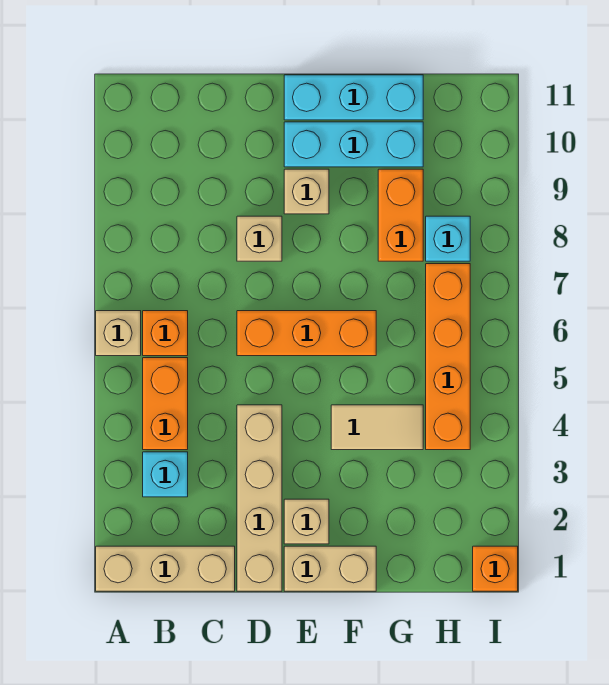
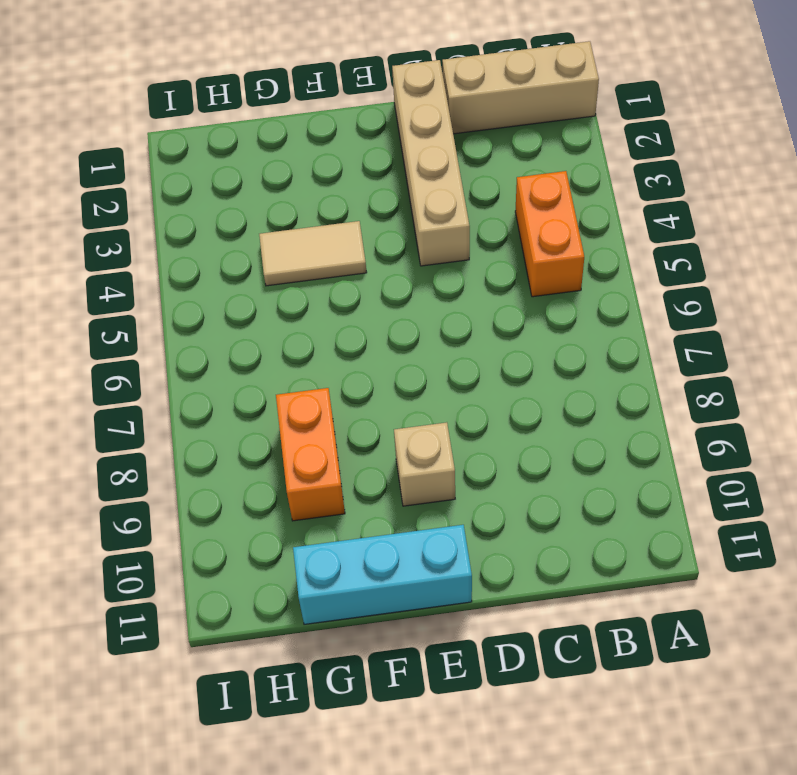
none -> tan brick A6 level 1
none -> cyan brick B3 level 1
none -> orange brick B6 level 1

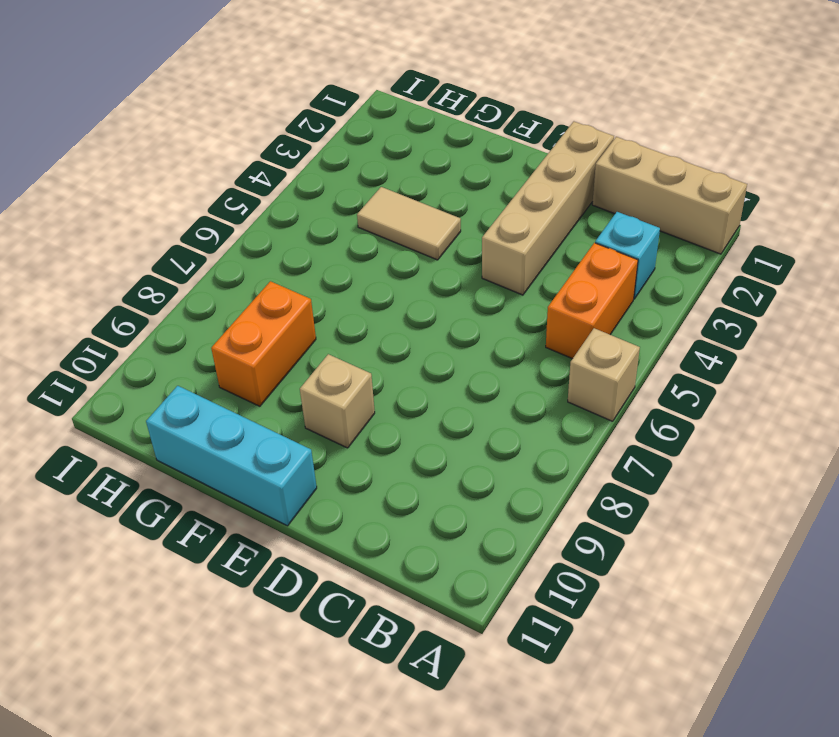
none -> orange brick B6 level 1
none -> orange brick D6:F6 level 1
none -> tan brick D8 level 1

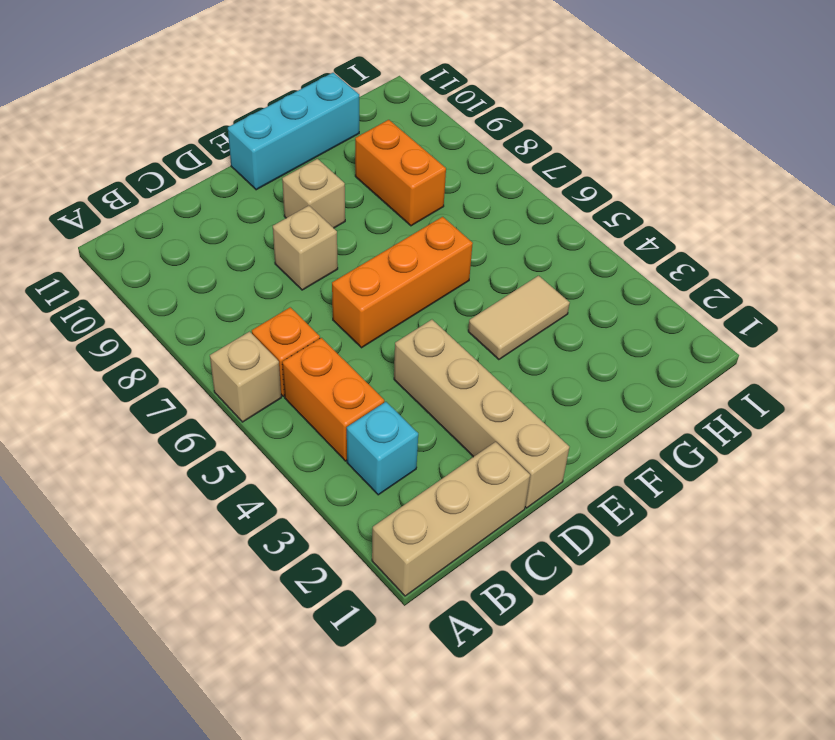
none -> tan brick E1:F1 level 1
none -> tan brick E2 level 1
none -> cyan brick E10:G10 level 1

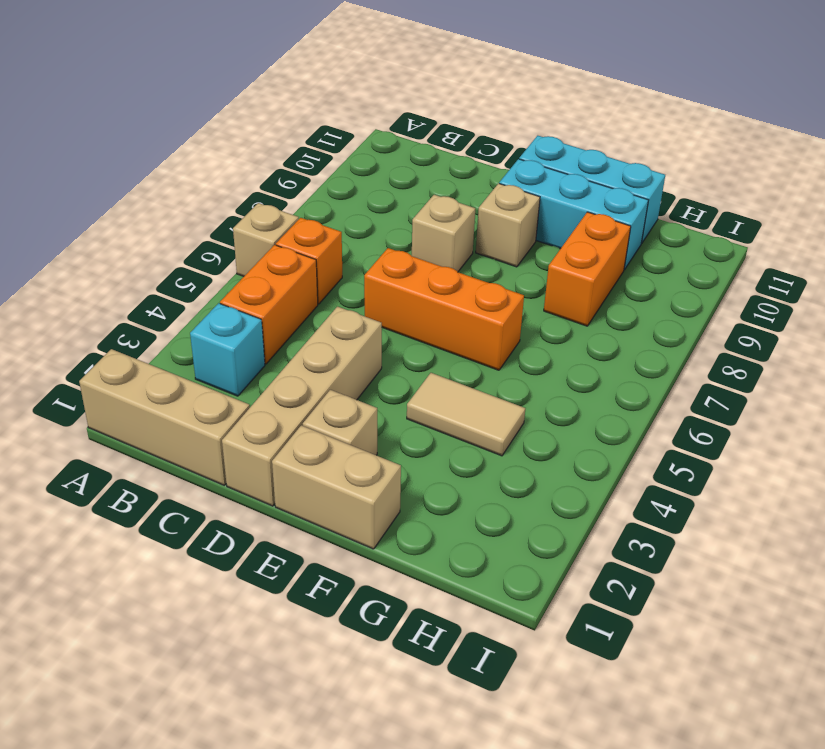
none -> orange brick H4:H7 level 1
none -> cyan brick H8 level 1
none -> orange brick I1 level 1

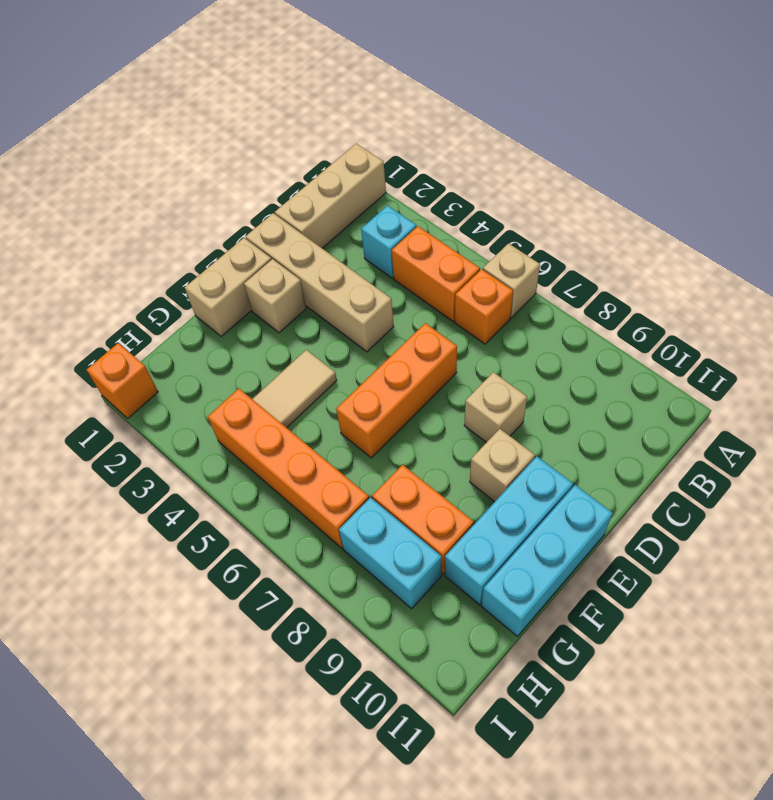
cyan brick H8:H9 level 1 -> cyan brick H8 level 1

